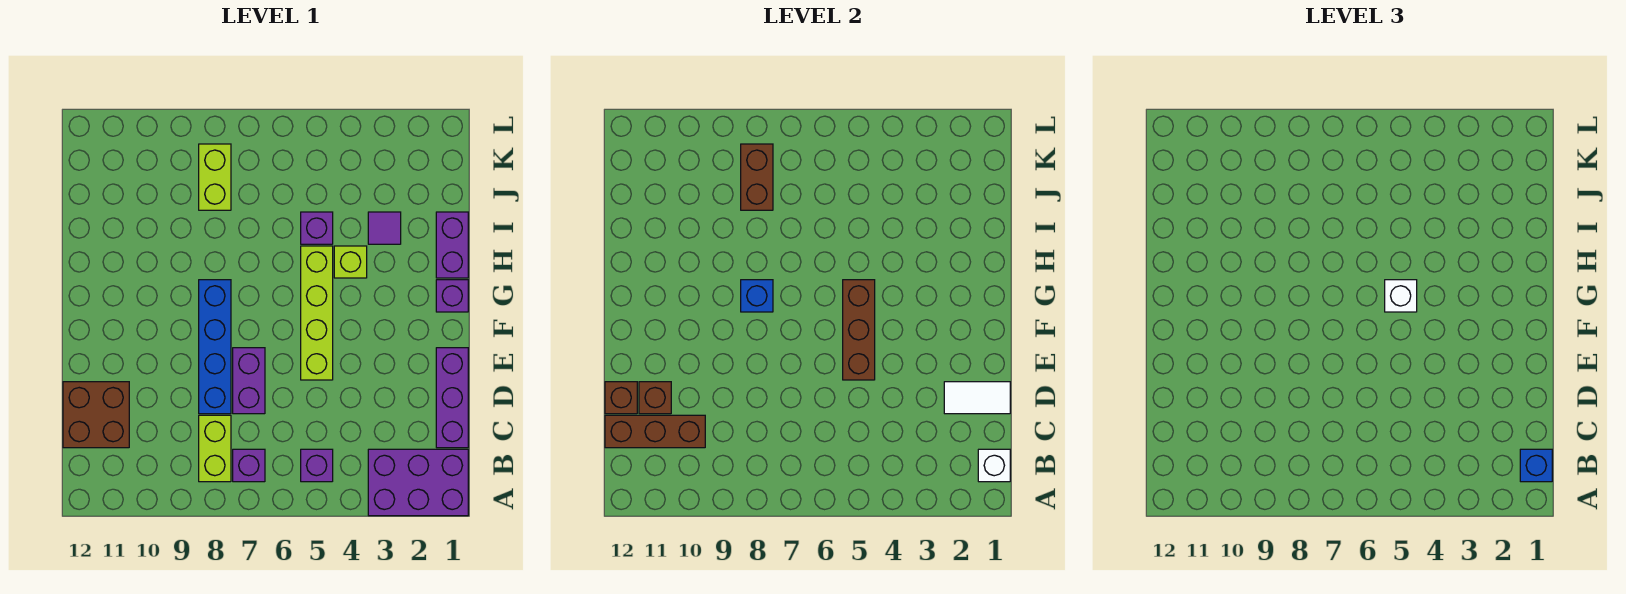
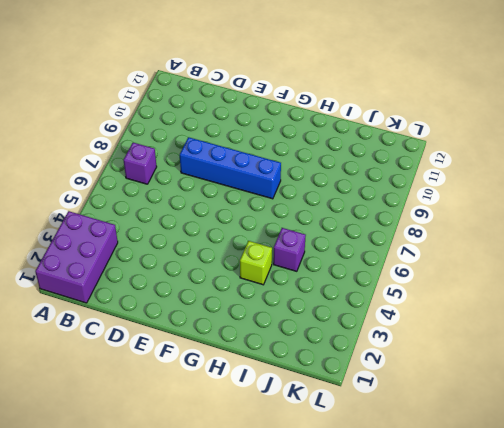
none -> purple brick B5 level 1
none -> lime brick B8:C8 level 1
none -> purple brick C1:E1 level 1

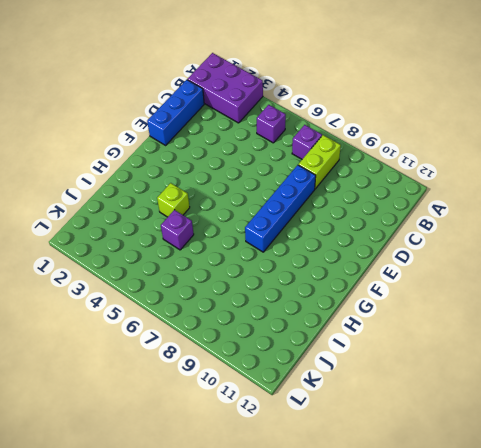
blue brick C1:E1 level 1 -> purple brick C1:E1 level 1
none -> brown brick C11:D12 level 1
none -> purple brick D7:E7 level 1
none -> lime brick E5:H5 level 1

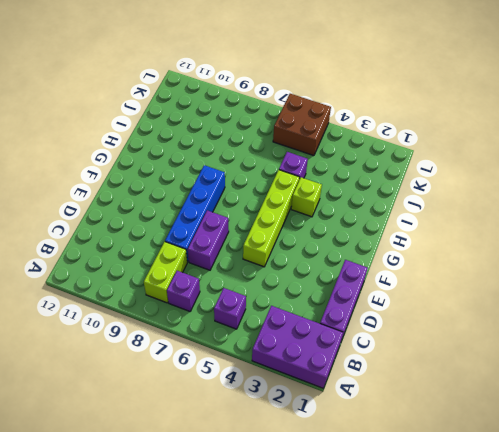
brown brick K5:L6 level 1 -> brown brick C11:D12 level 1
none -> purple brick G1 level 1
none -> purple brick H1:I1 level 1
none -> purple tile I3 level 1

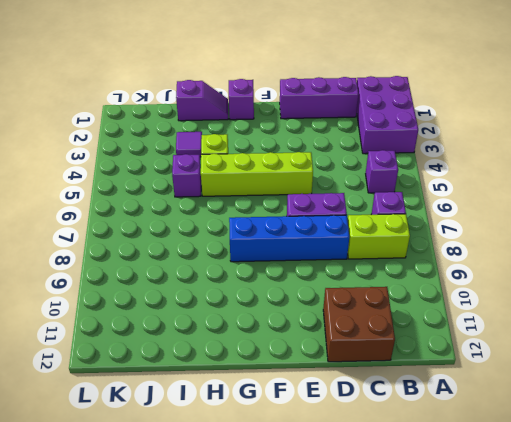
purple slope H1:I1 level 1 top I -> purple brick H1:I1 level 1
none -> lime brick J8:K8 level 1
none -> white brick B1 level 2
none -> brown brick C10:C12 level 2

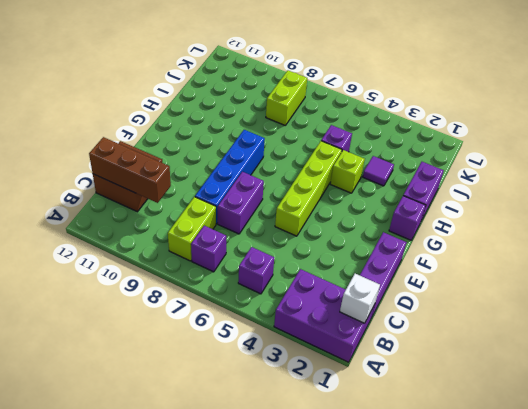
none -> white tile D1:D2 level 2
none -> brown brick D11 level 2
none -> brown brick D12 level 2

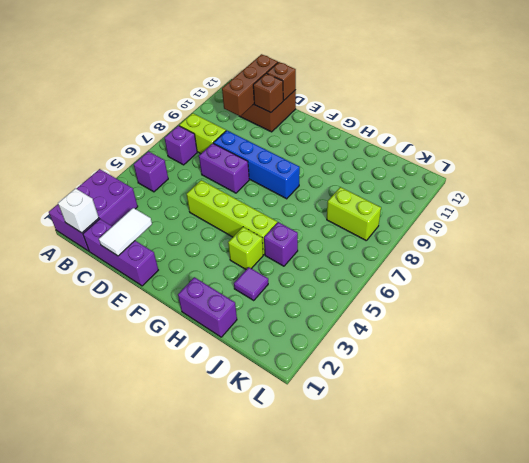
none -> purple brick G1 level 1
none -> brown brick E5:G5 level 2
none -> blue brick G8 level 2

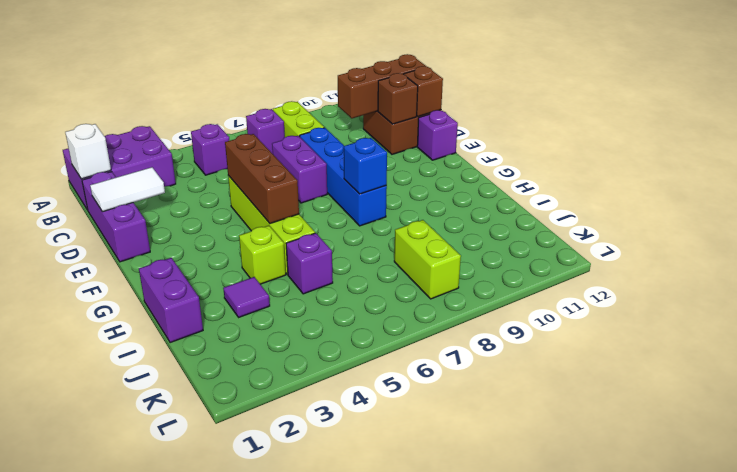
purple brick E12 level 1 -> purple brick G1 level 1
none -> brown brick J8:K8 level 2
none -> blue brick B1 level 3
none -> white brick G5 level 3

